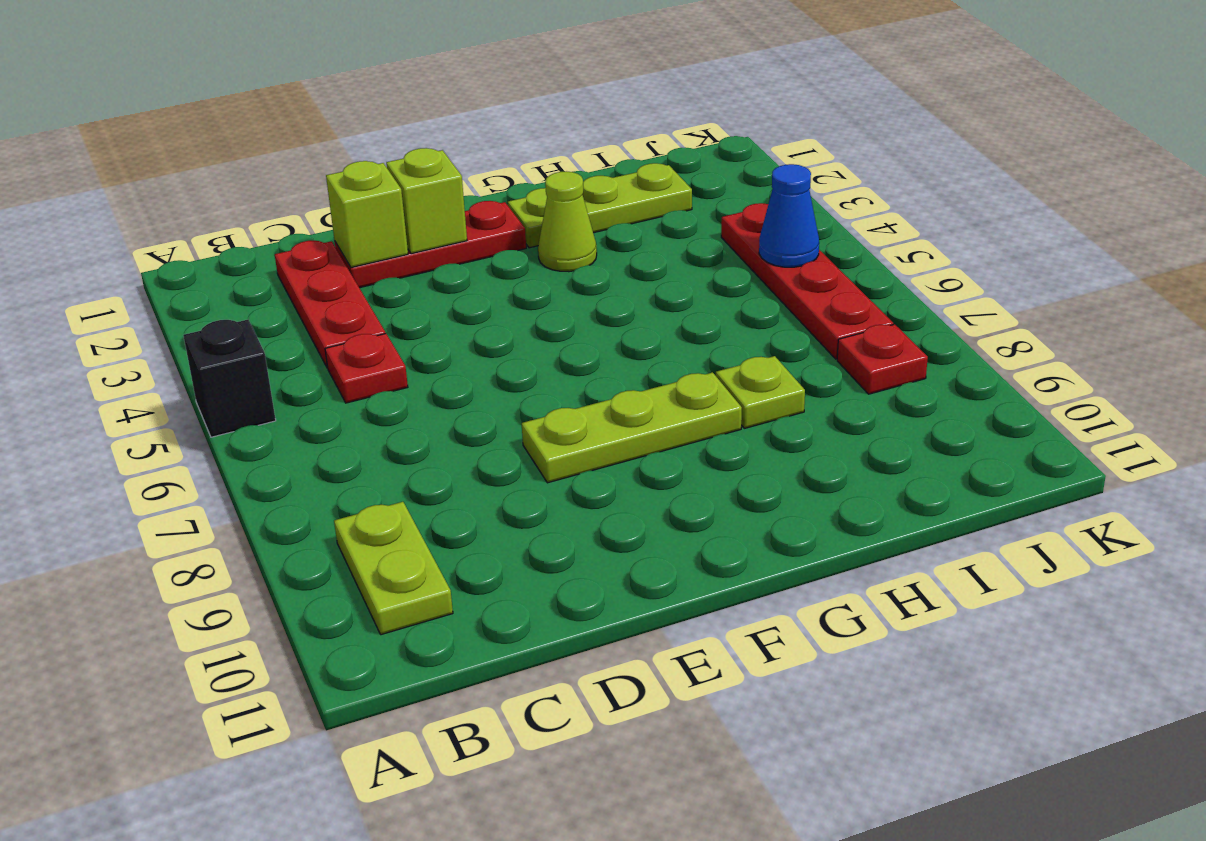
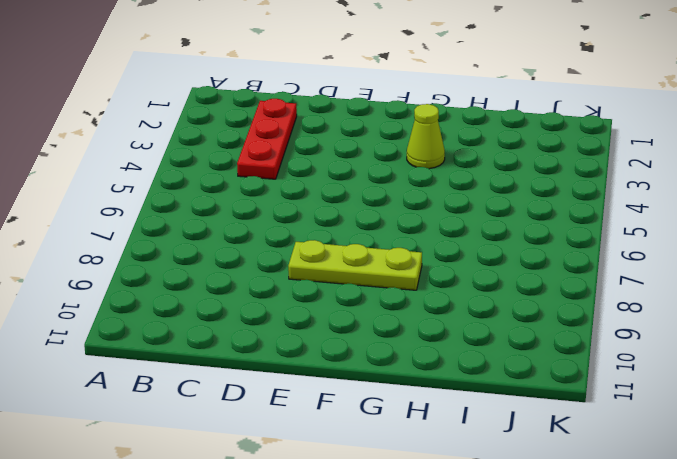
none -> black brick A5 level 1
none -> lime plate B9:B10 level 1
none -> red plate C5 level 1

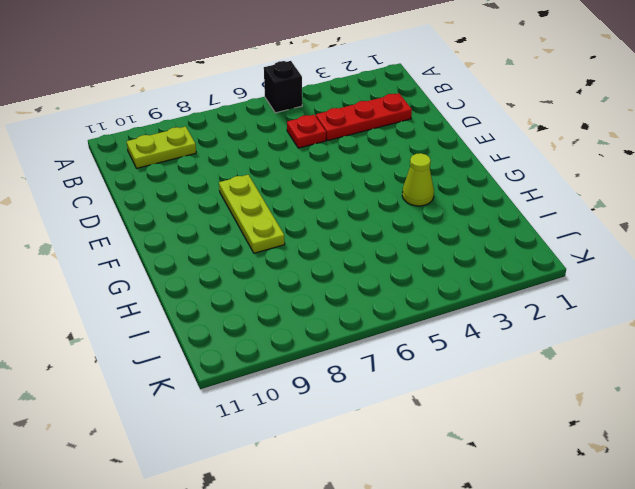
none -> red plate D2:F2 level 1
none -> lime plate G2:I2 level 1
none -> lime plate H8 level 1

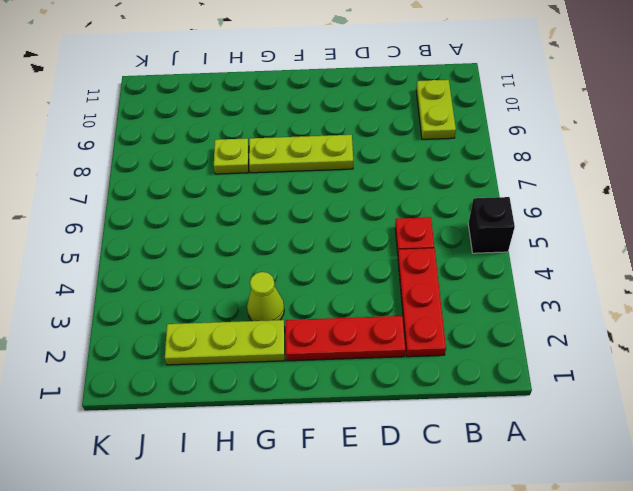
none -> red plate J4:J7 level 1
none -> red plate J8 level 1
none -> lime brick D2 level 2

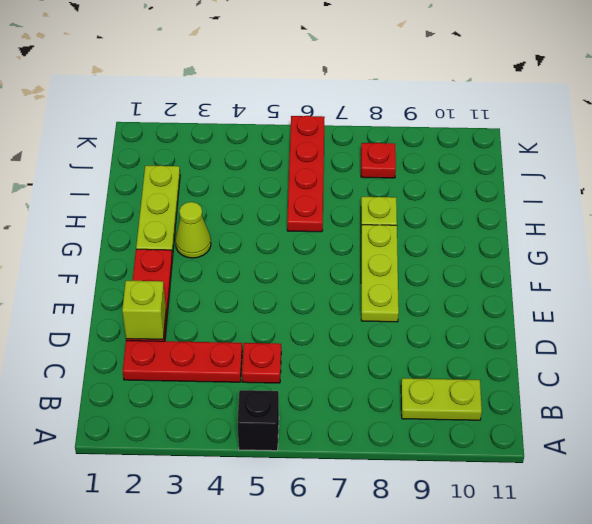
red plate H6:K6 level 1 -> red plate J4:J7 level 1
none -> lime brick E2 level 2
none -> blue cone J5 level 2

